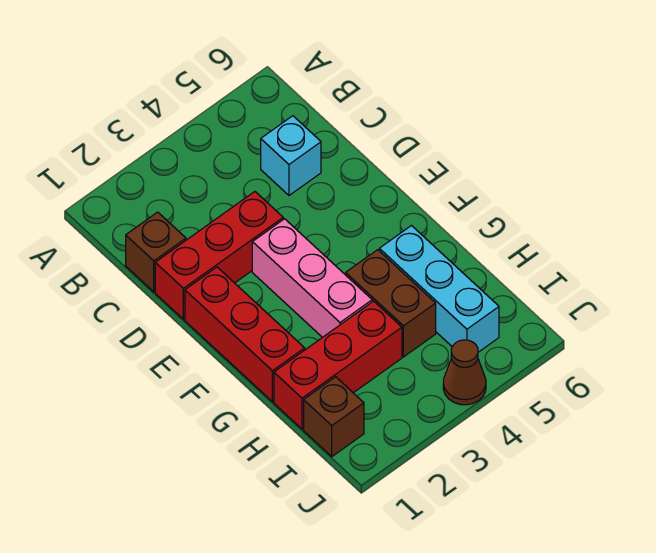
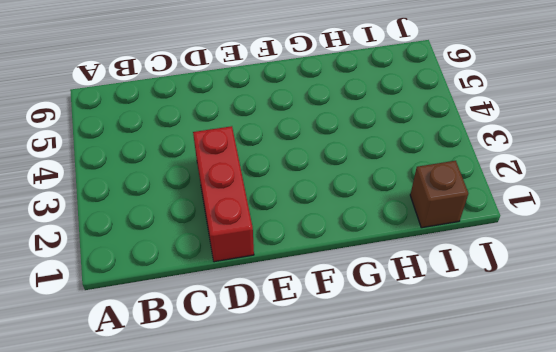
none -> brown brick C1 level 1
none -> cyan brick C5 level 1

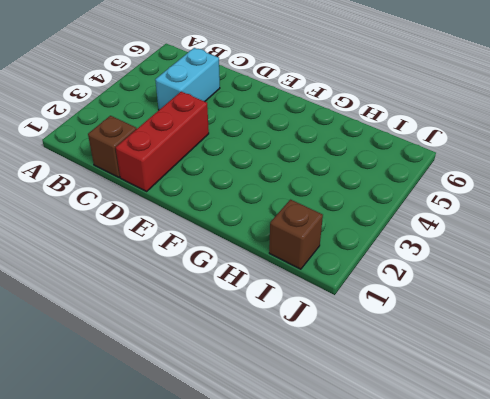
cyan brick C4:C5 level 1 -> cyan brick C5 level 1
none -> red brick E1:G1 level 1
none -> pink brick E3:G3 level 1

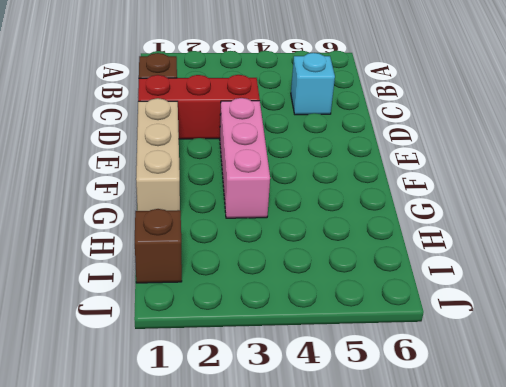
tan brick E1:G1 level 1 -> red brick E1:G1 level 1
none -> brown brick G4:H4 level 1
none -> cyan brick G5:I5 level 1

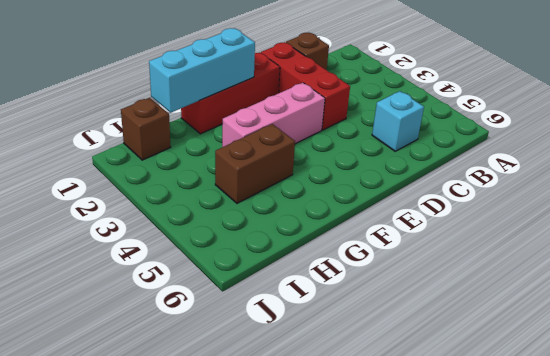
cyan brick F1:H1 level 2 -> cyan brick G5:I5 level 1
none -> red brick H1:H3 level 1
none -> brown cone J4 level 1

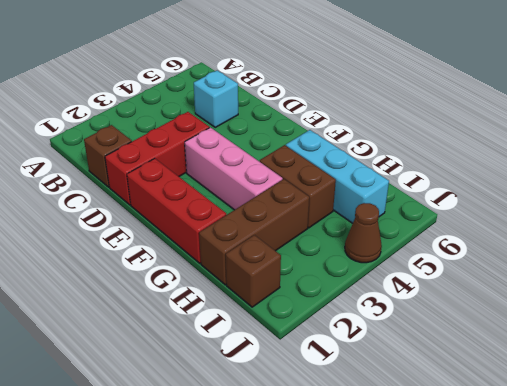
brown brick H1:H3 level 1 -> red brick H1:H3 level 1

